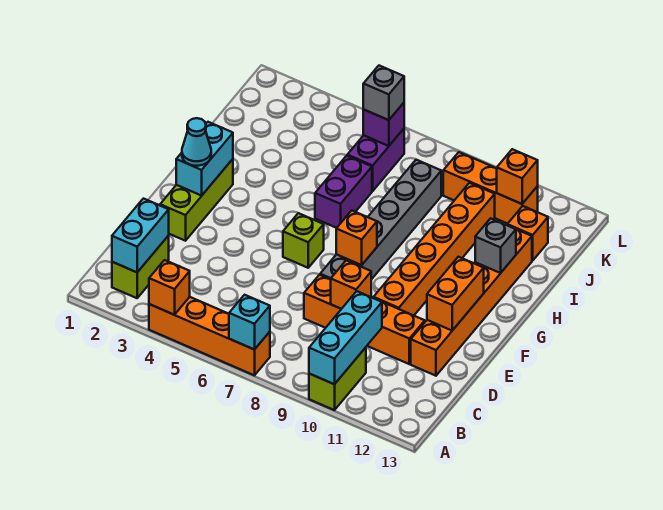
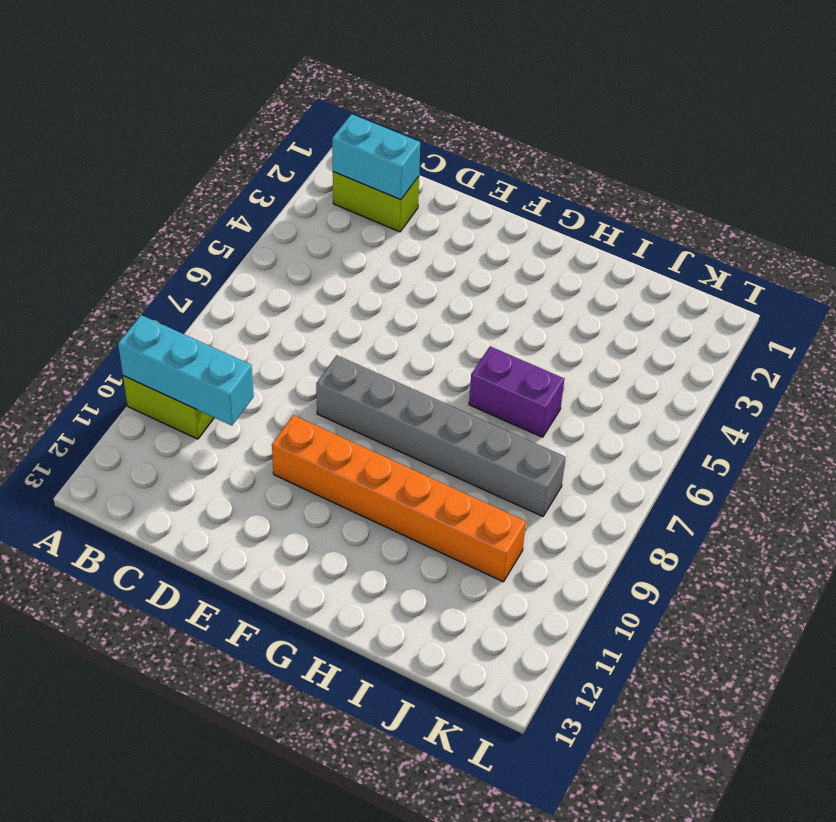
none -> orange brick A4:A7 level 1
none -> orange brick D8:D11 level 1
none -> orange brick D12:I12 level 1

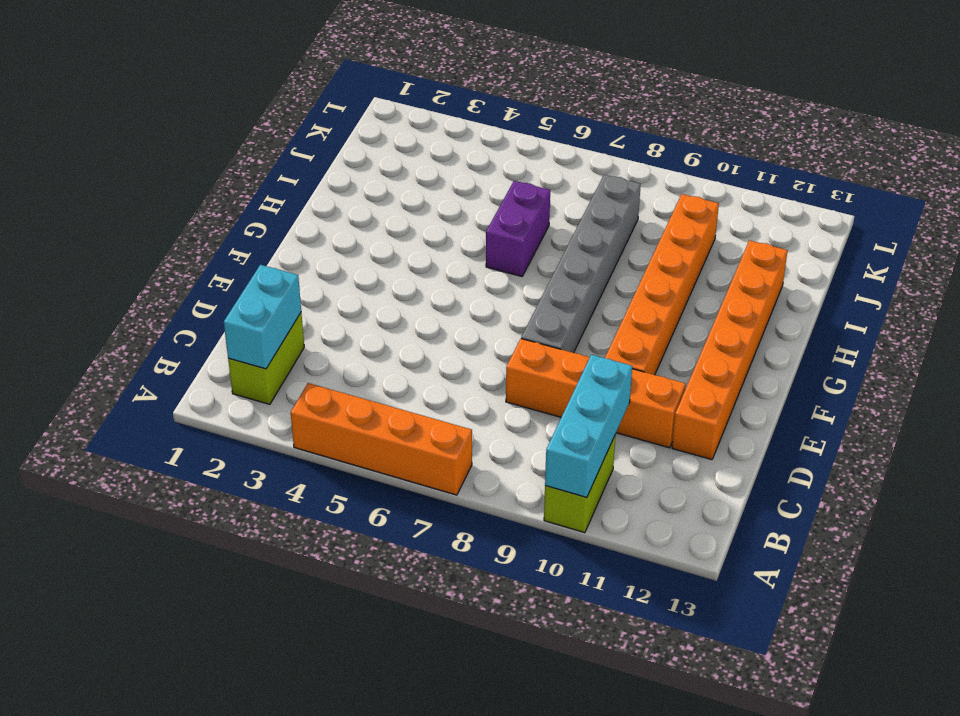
none -> lime brick E2:G2 level 1
none -> lime brick F6 level 1
none -> purple brick J6:K6 level 1

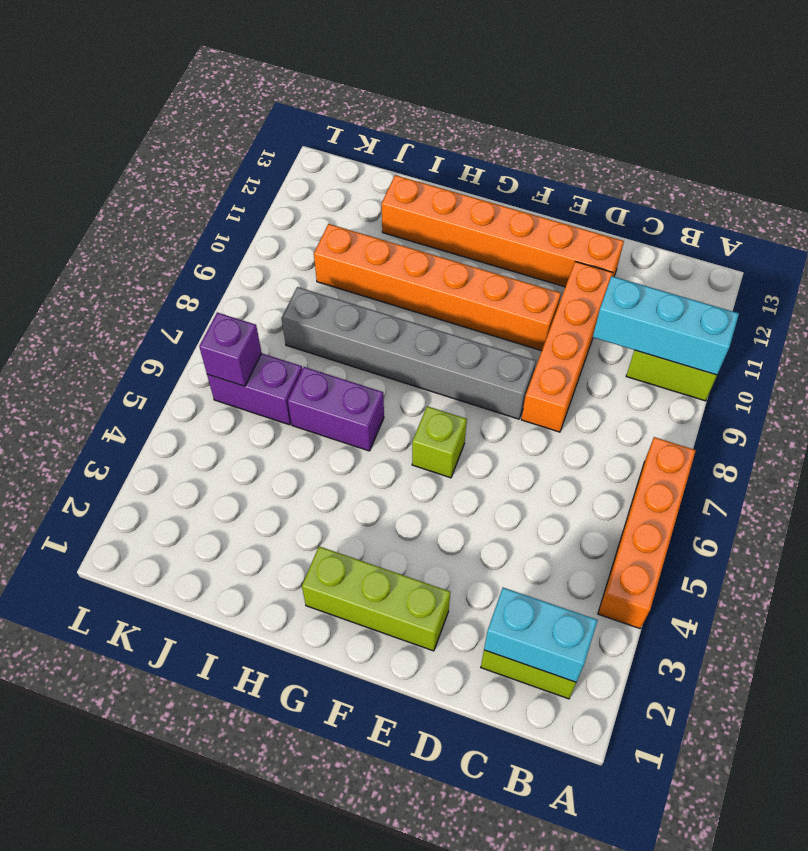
none -> orange brick J12 level 1
none -> orange brick K9:K11 level 1
none -> orange brick A4 level 2

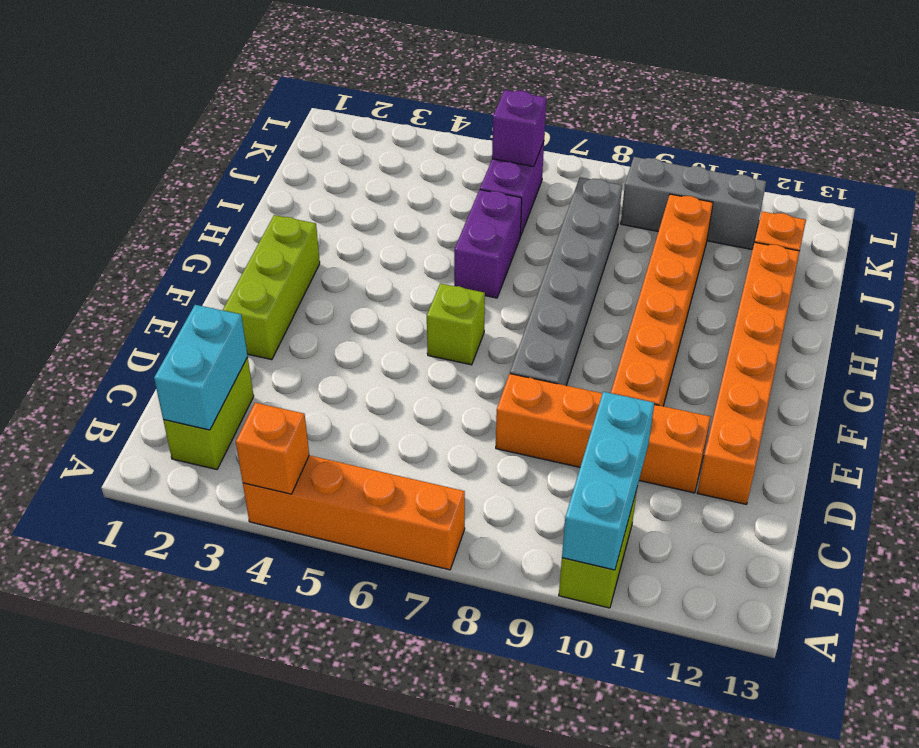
grey brick K9:K11 level 1 -> orange brick K9:K11 level 1
none -> cyan brick A7 level 2
none -> orange brick D9 level 2
none -> orange brick E12:F12 level 2

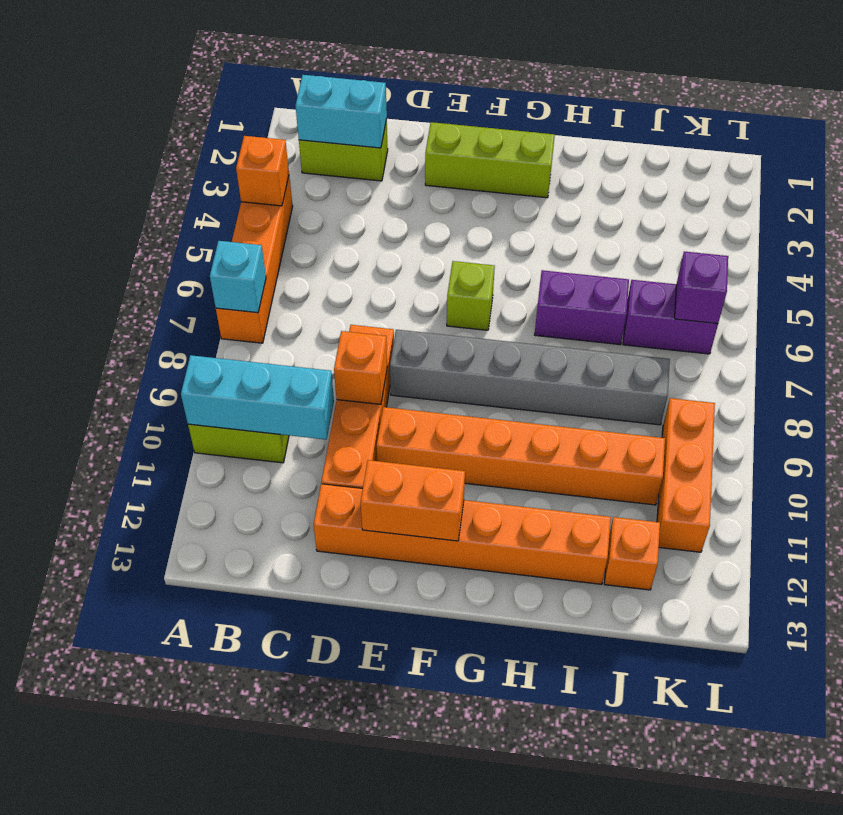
none -> cyan brick F2:G2 level 2
none -> orange brick F8 level 2
none -> grey brick H12 level 2

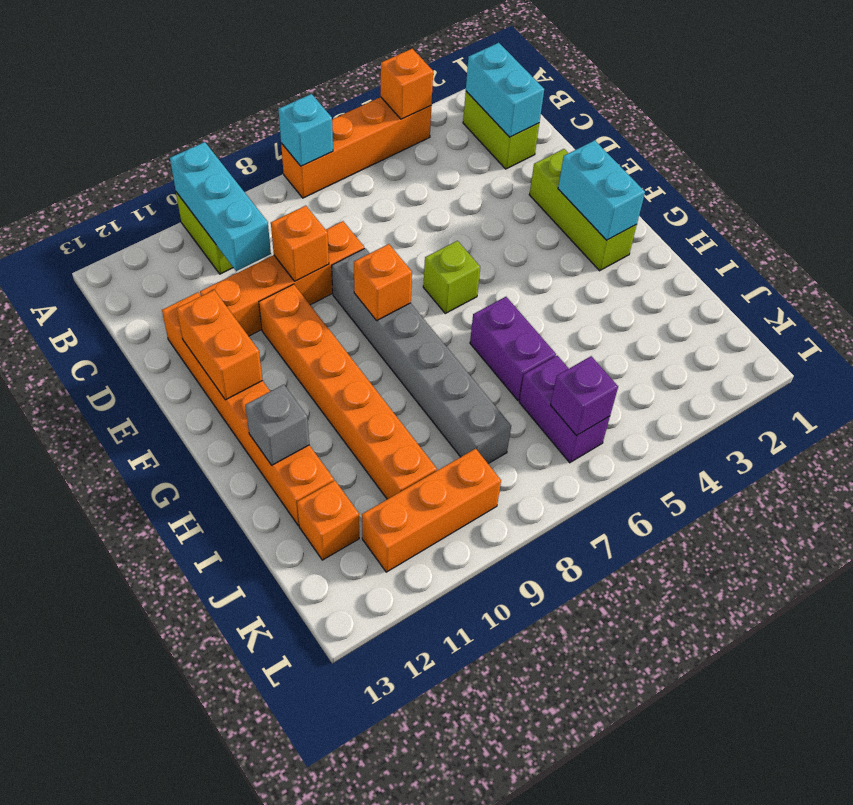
none -> orange brick K11 level 2
none -> cyan cone F2 level 3
none -> grey brick K6 level 3

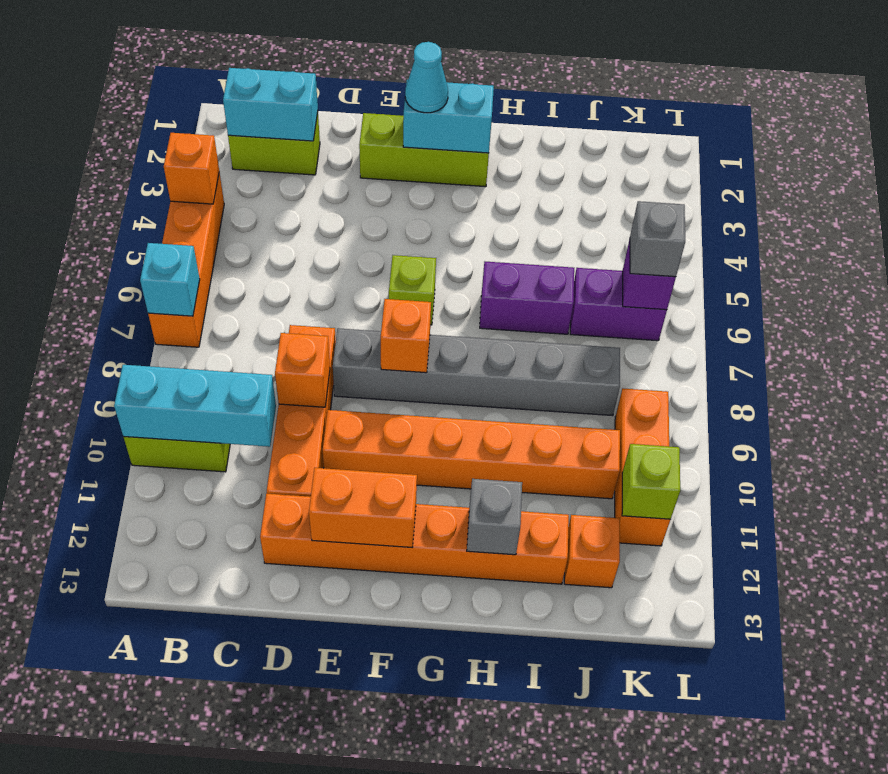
lime brick K11 level 2 -> orange brick K11 level 2

